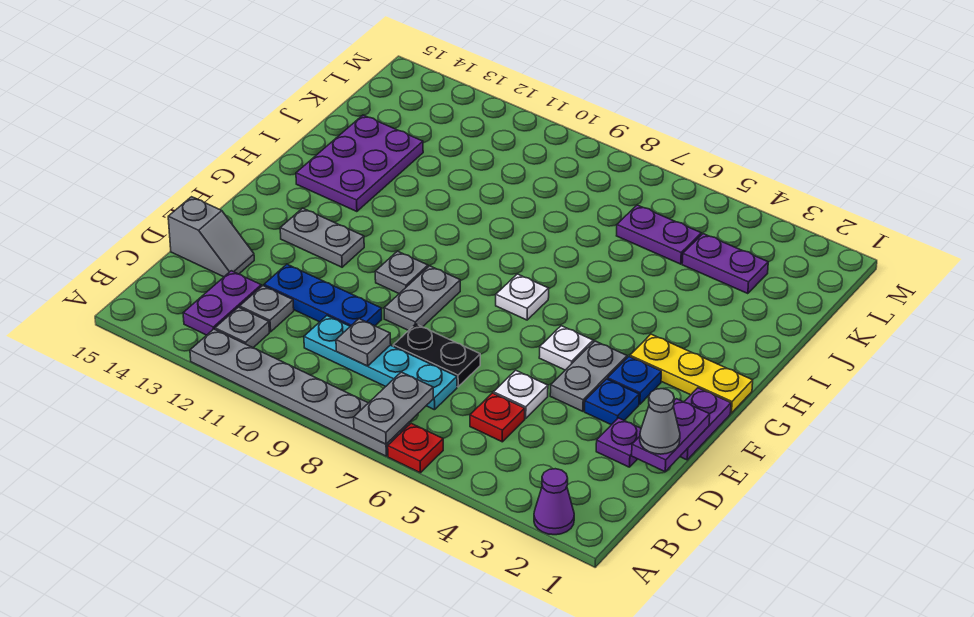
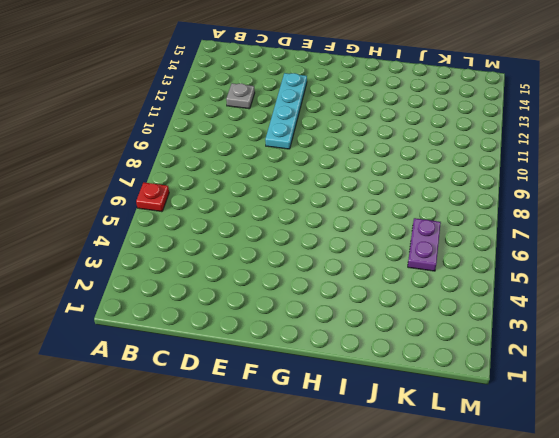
cyan plate E10:E13 level 1 -> cyan plate C7:C10 level 1
none -> purple cone A2 level 1
none -> grey plate A7:A12 level 1
none -> grey plate B12 level 1
none -> purple plate B13:C13 level 1

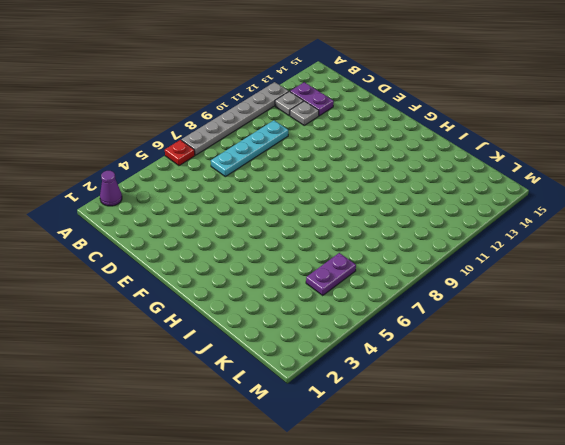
none -> red plate C5 level 1
none -> purple plate D2 level 1
none -> white plate D5 level 1
none -> black plate D7:D8 level 1

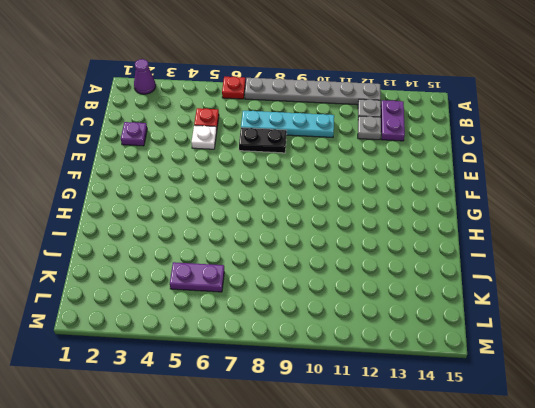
none -> blue plate D10:D12 level 1
none -> grey slope D14:D15 level 1 top 15
none -> purple plate E1:F1 level 1
none -> blue plate E3 level 1

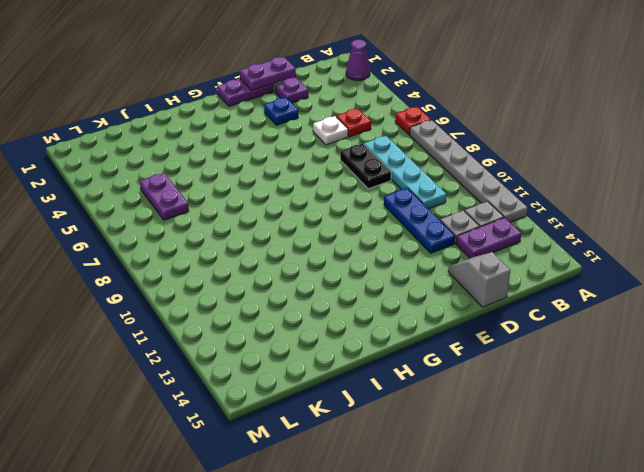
none -> grey plate E4:F4 level 1
none -> grey plate E9:F9 level 1
none -> blue plate F3 level 1
none -> white plate F5 level 1

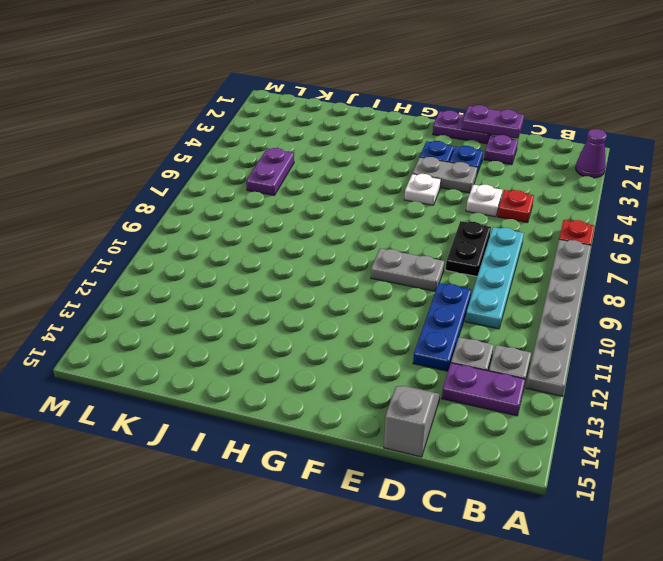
none -> grey plate F10 level 1
none -> grey plate F12:F13 level 1
none -> yellow plate G1:G3 level 1
none -> white plate G7 level 1

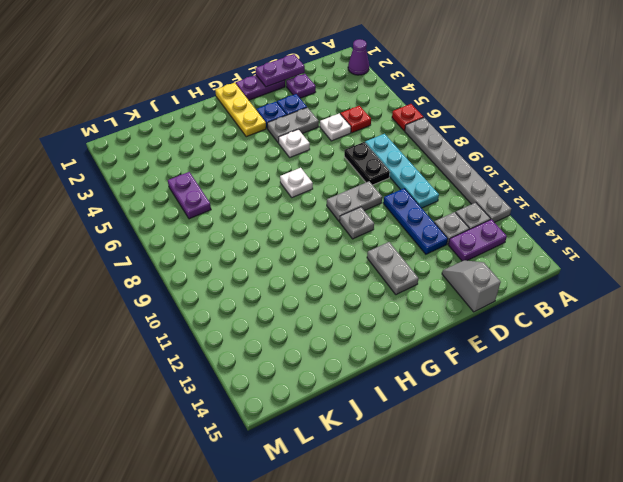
none -> purple plate H13:J14 level 1
none -> purple plate K3:K4 level 1
none -> grey plate A7:B7 level 2
none -> grey plate C9 level 2

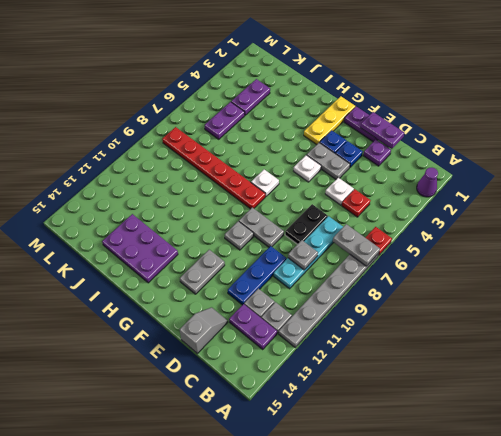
red plate G8:L8 level 1 -> none
none -> grey cone D1 level 3

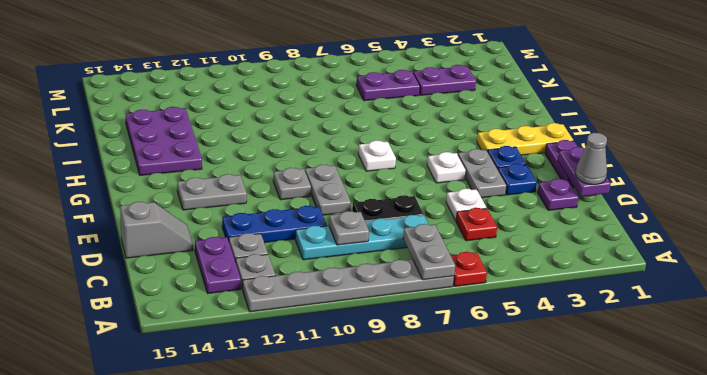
none -> purple cone A2 level 1

